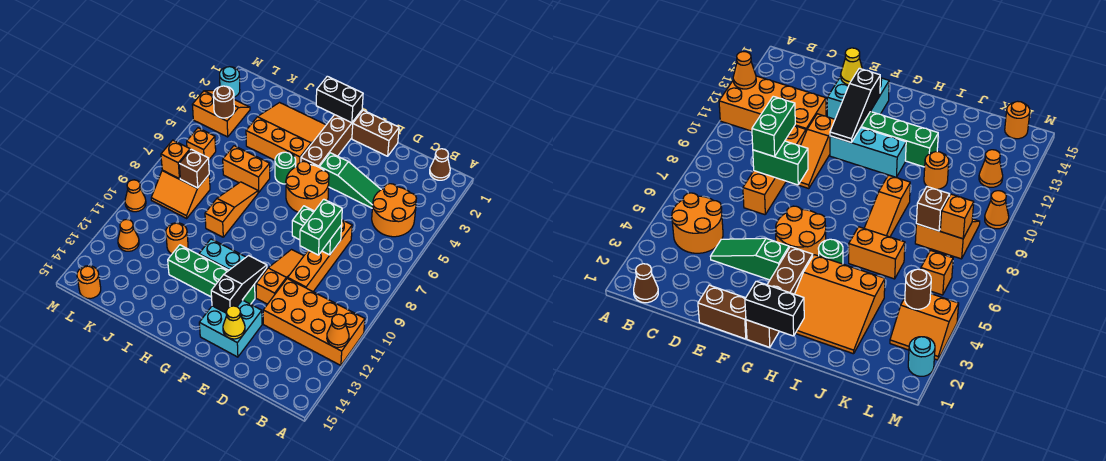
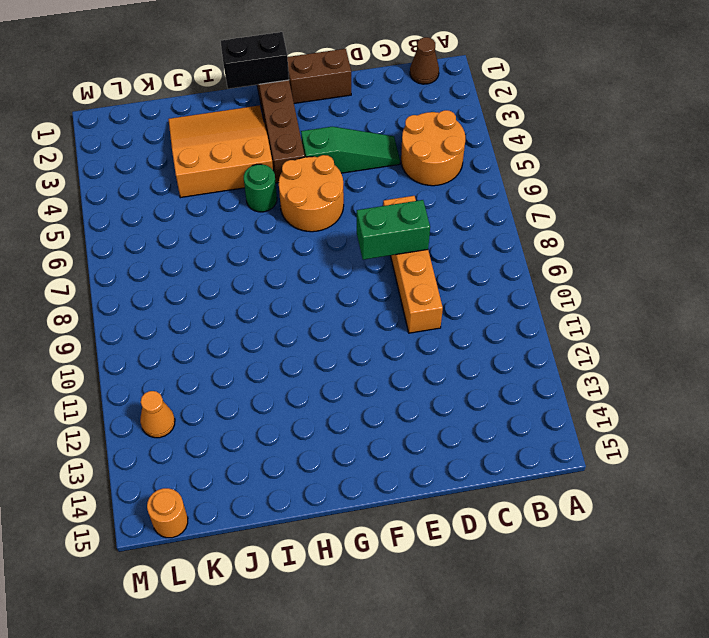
none -> orange brick A11:D12 level 1
none -> orange slope E9:E11 level 1 top 11
none -> cyan brick E13:F14 level 1
none -> cyan brick F11:H11 level 1

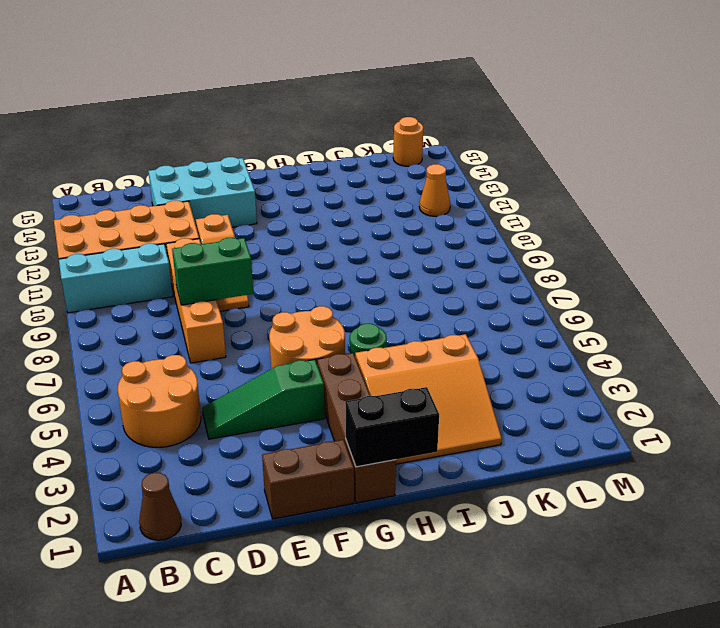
cyan brick A10:C10 level 1 -> cyan brick F11:H11 level 1
cyan brick D13:F14 level 1 -> cyan brick E13:F14 level 1
none -> green brick F12:I12 level 1
none -> orange brick I6:J6 level 1
none -> orange slope I7:I9 level 1 top 9
none -> orange round brick J11 level 1

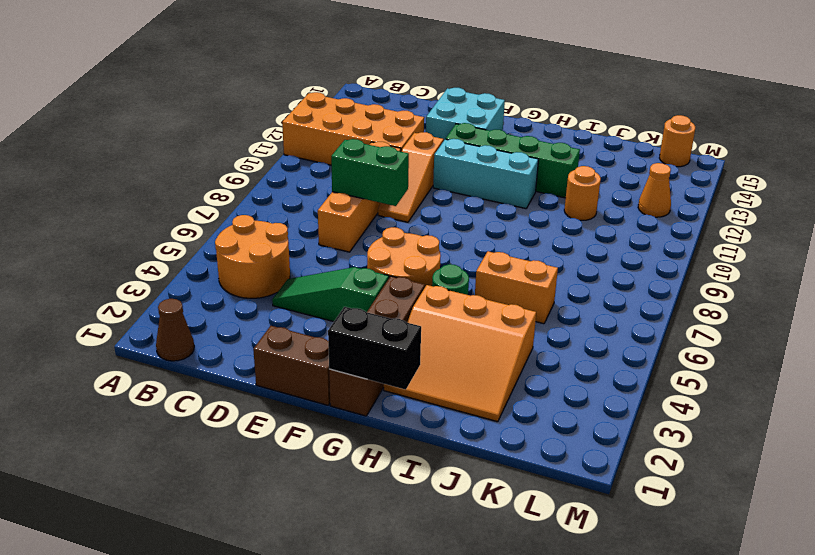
none -> orange slope I7:I9 level 1 top 9
none -> orange slope K8:L9 level 1 top 8
none -> orange slope L3:M4 level 1 top 4
none -> orange brick L6 level 1

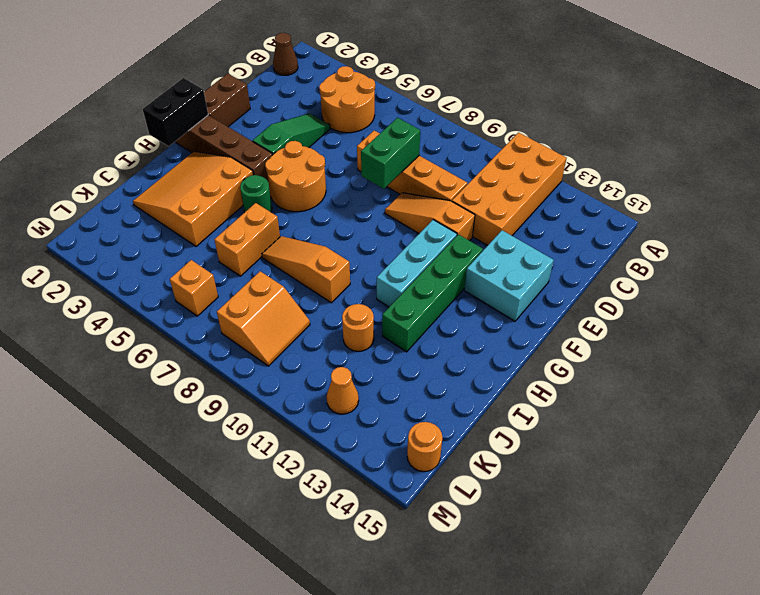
none -> orange slope L3:M4 level 1 top 4
none -> cyan round brick M2 level 1
none -> orange cone M10 level 1
none -> orange cone A12 level 2

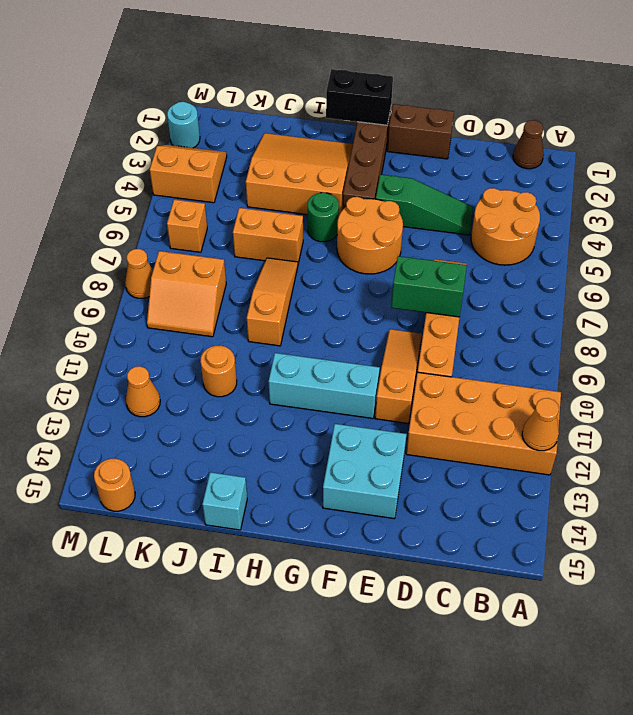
cyan brick I15 level 1 -> none
orange cone M8 level 1 -> orange cone M10 level 1
none -> green brick F12:I12 level 1
none -> yellow cone E14 level 2
none -> black slope F11:F13 level 2 top 13
none -> brown brick K8 level 2

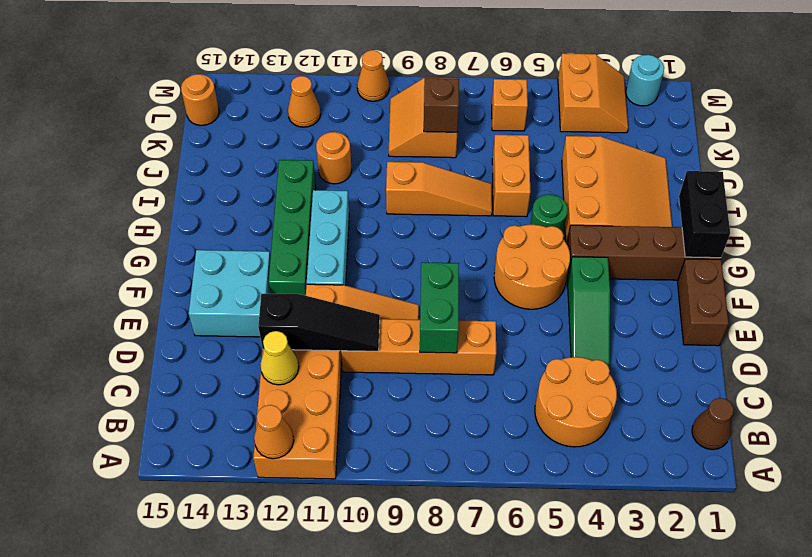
yellow cone C12 level 2 -> yellow cone E14 level 2
black slope D10:D12 level 2 top 12 -> black slope F11:F13 level 2 top 13
none -> brown round brick L4 level 2
none -> orange brick L8 level 2
none -> green brick D8:D9 level 3

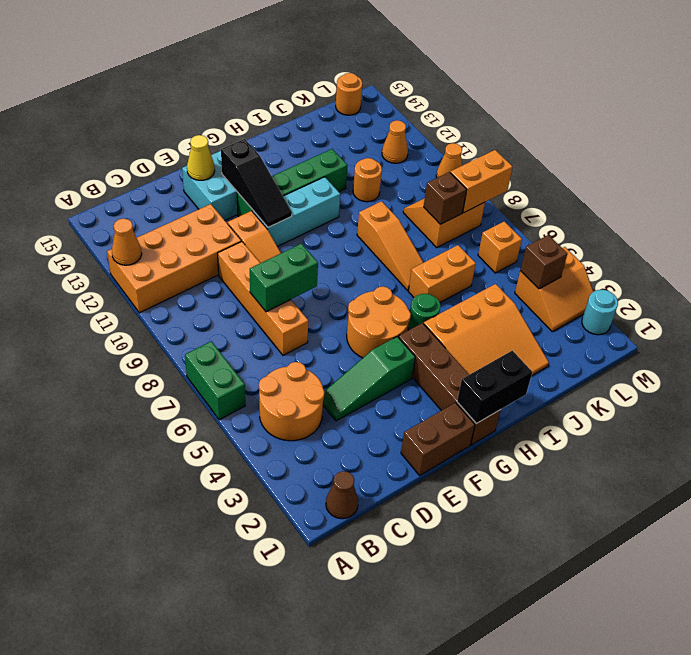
green brick A6:A7 level 1 -> green brick D8:D9 level 3
brown brick L4 level 2 -> brown round brick L4 level 2
orange brick L8:M8 level 2 -> orange brick L8 level 2

